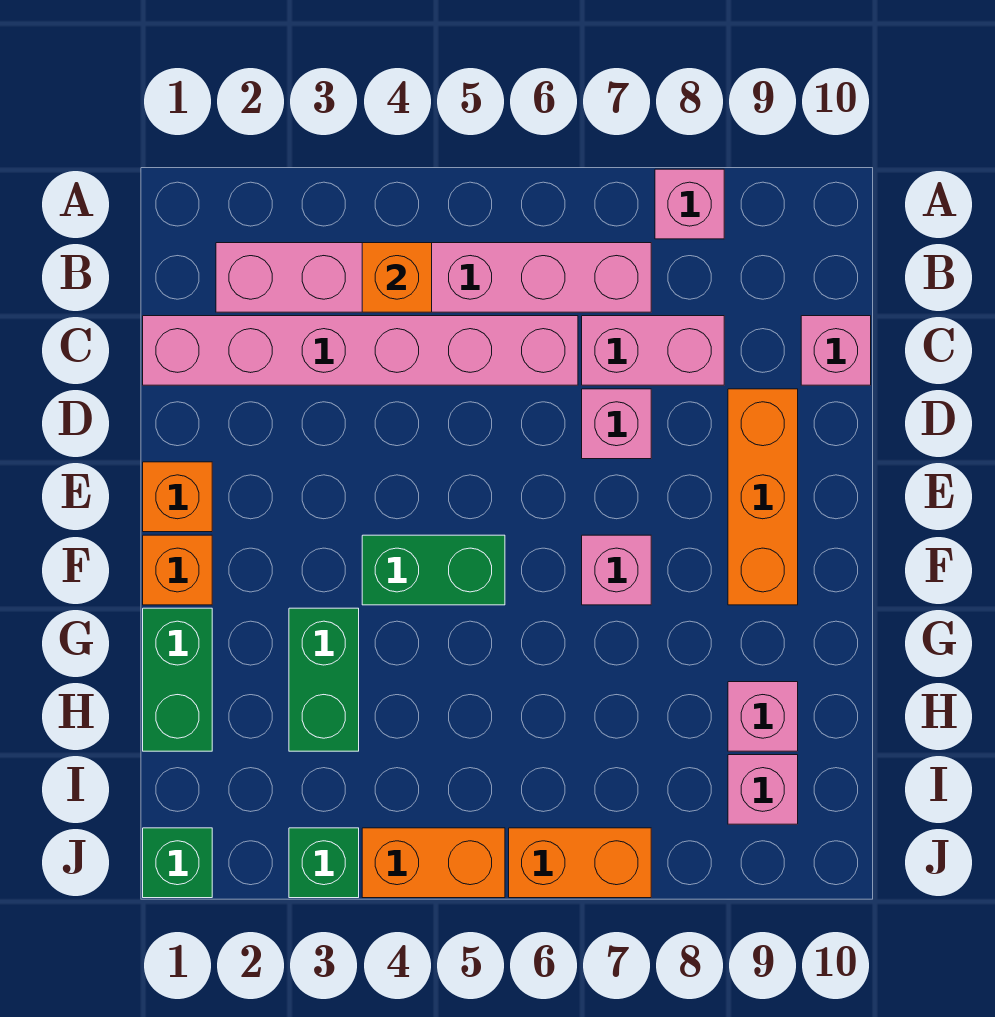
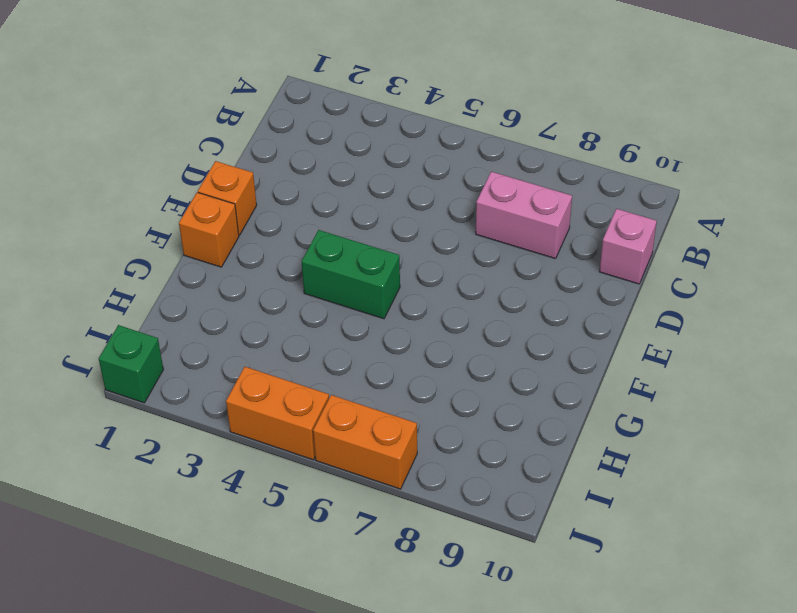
none -> pink brick A8 level 1
none -> pink brick B2:B7 level 1
none -> pink brick C1:C6 level 1

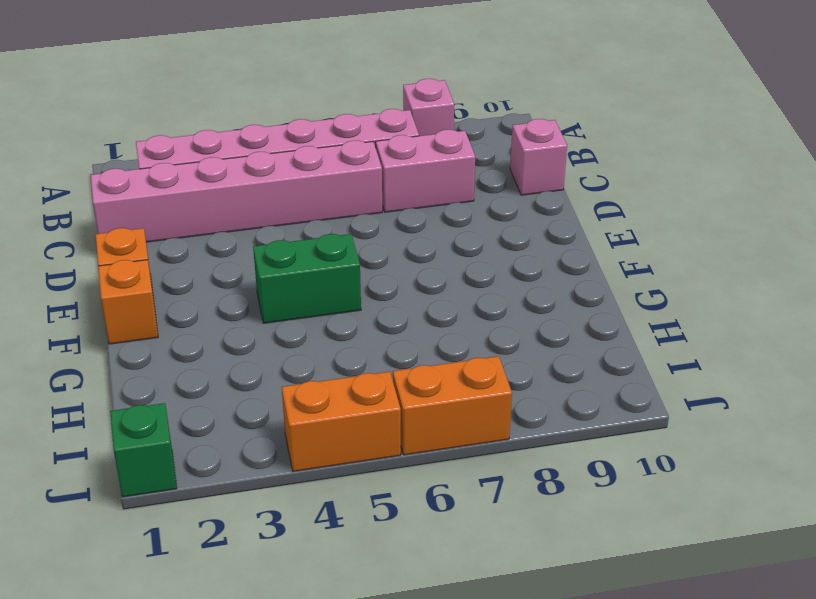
none -> pink brick D7 level 1
none -> orange brick D9:F9 level 1
none -> pink brick F7 level 1

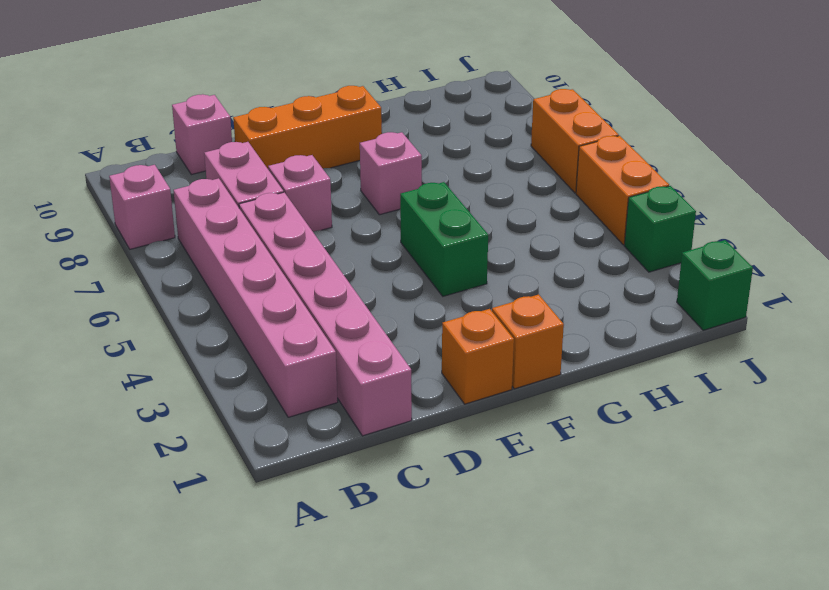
none -> green brick G1:H1 level 1
none -> green brick G3:H3 level 1
none -> pink brick H9 level 1

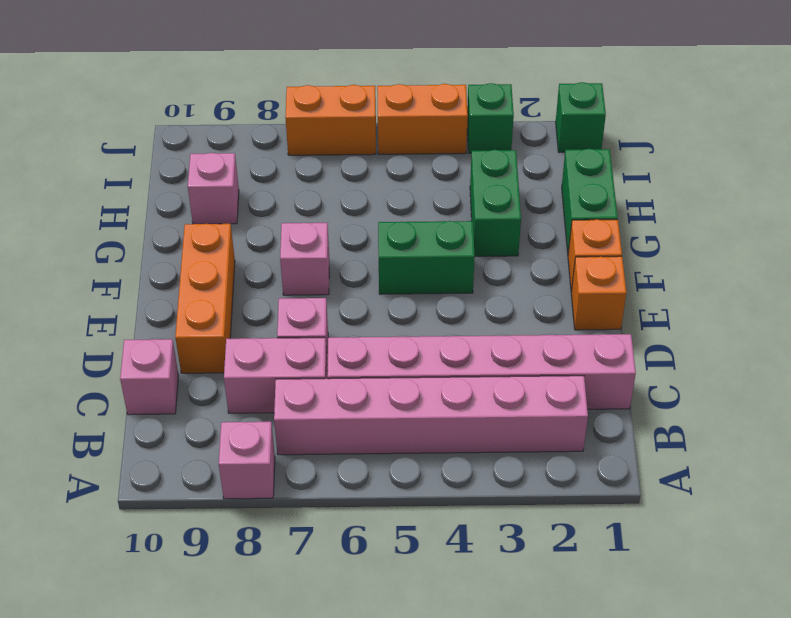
none -> pink brick I9 level 1
none -> orange brick B4 level 2

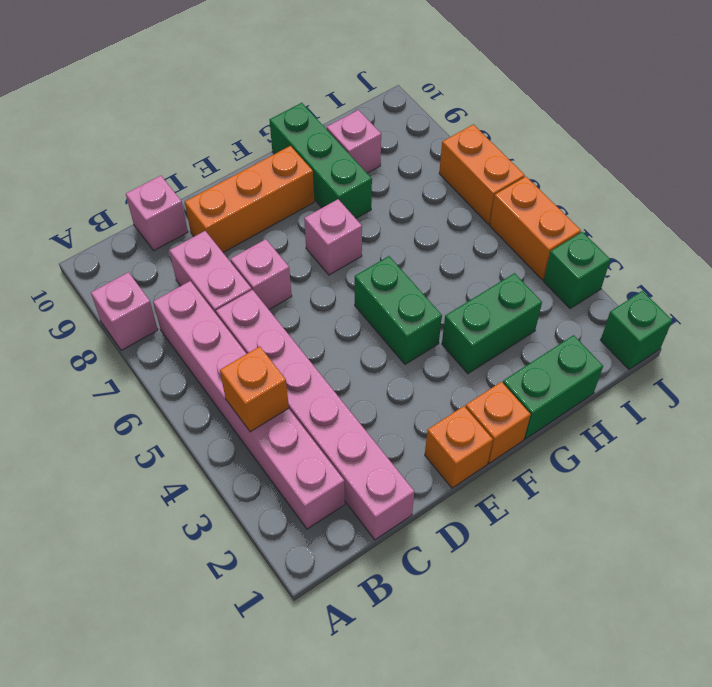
green brick G8:G10 level 1 -> none
none -> pink brick I9 level 1

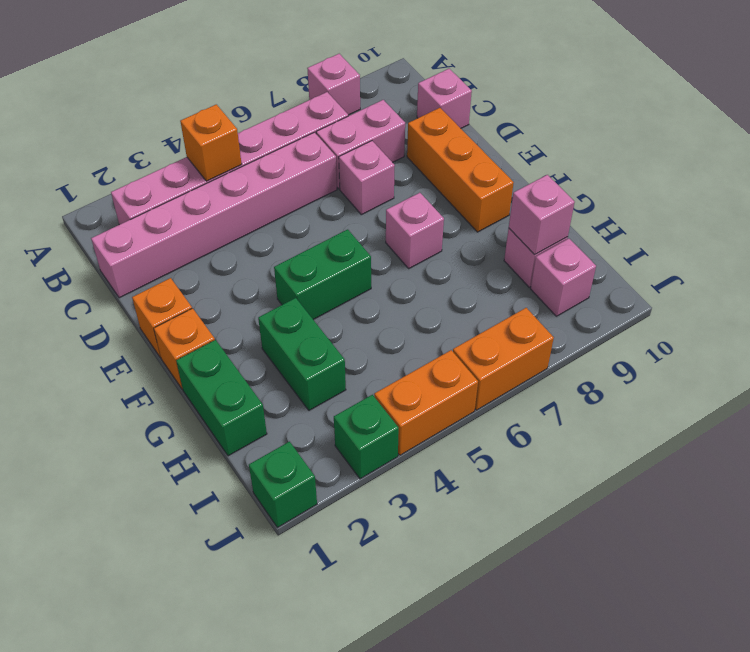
pink brick H9 level 2 -> none

